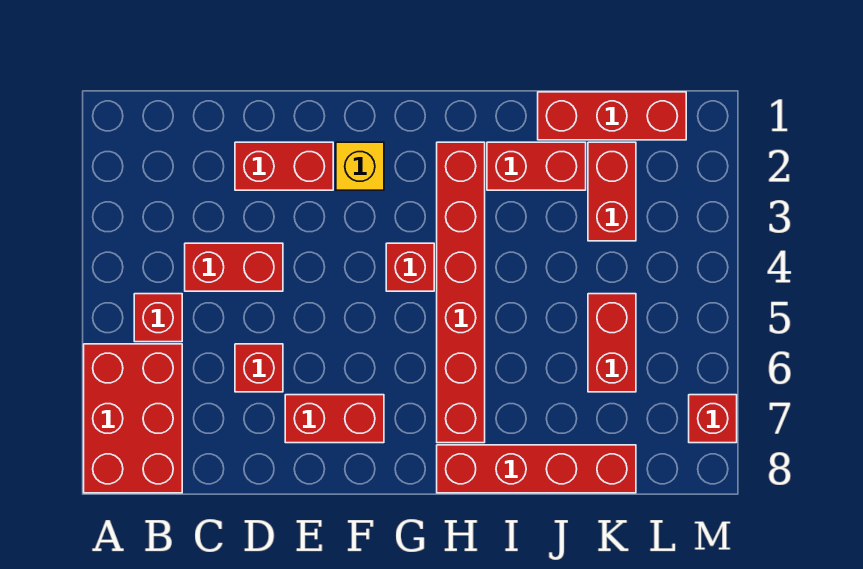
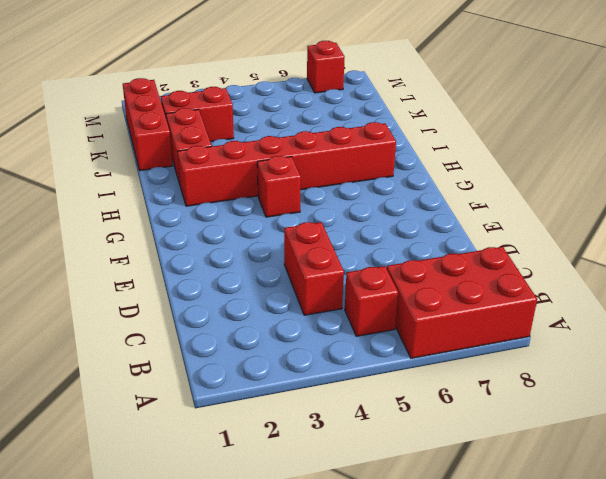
none -> red brick D2:E2 level 1
none -> red brick D6 level 1
none -> red brick E7:F7 level 1

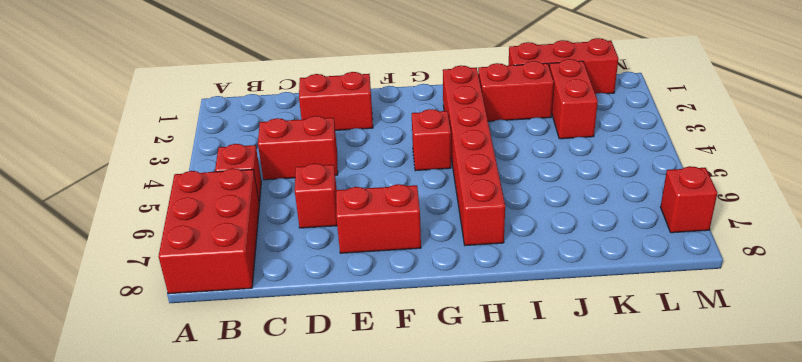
none -> yellow brick F2 level 1
none -> red brick H8:K8 level 1
none -> red brick K5:K6 level 1

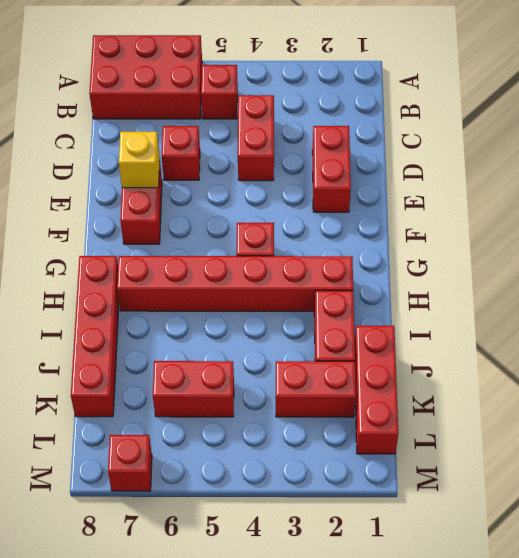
yellow brick E7 level 2 -> yellow brick F2 level 1

